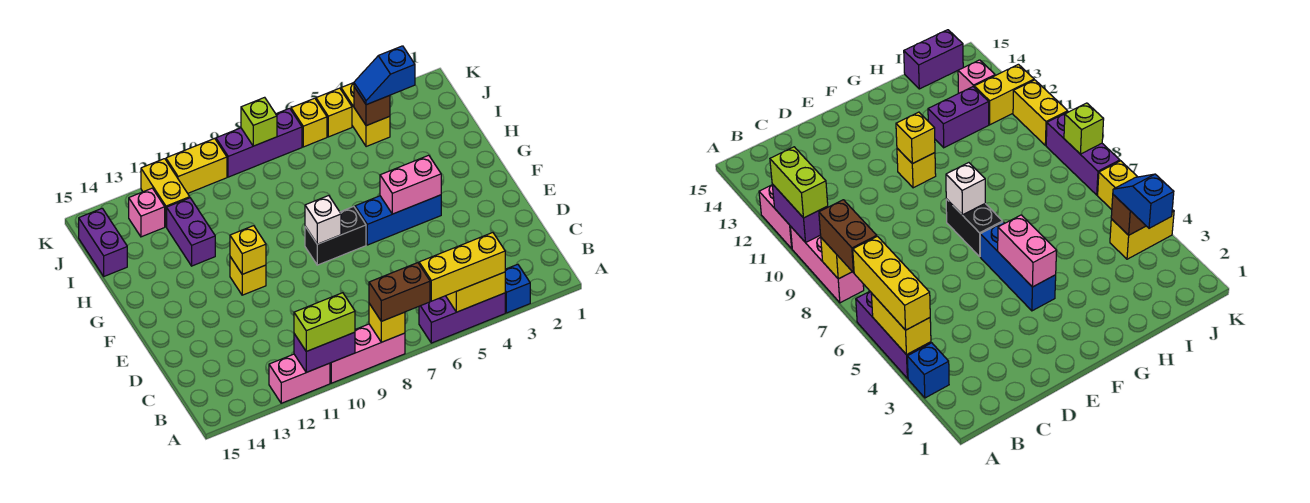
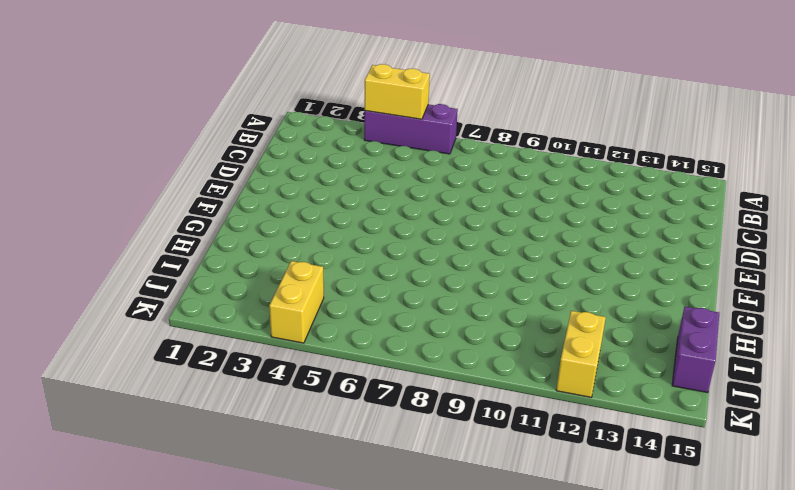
none -> blue brick A3 level 1
none -> pink brick A8:A10 level 1
none -> pink brick A11:A12 level 1

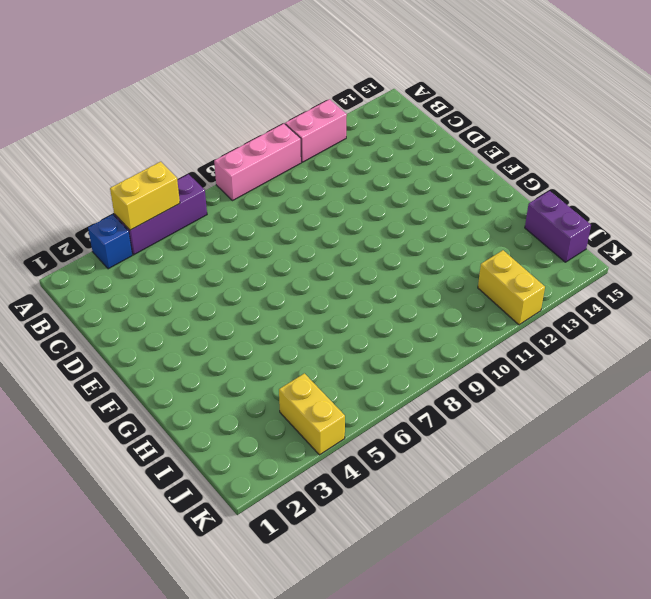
none -> blue brick F4:F6 level 1
none -> black brick F7:F8 level 1
none -> yellow brick F11 level 1

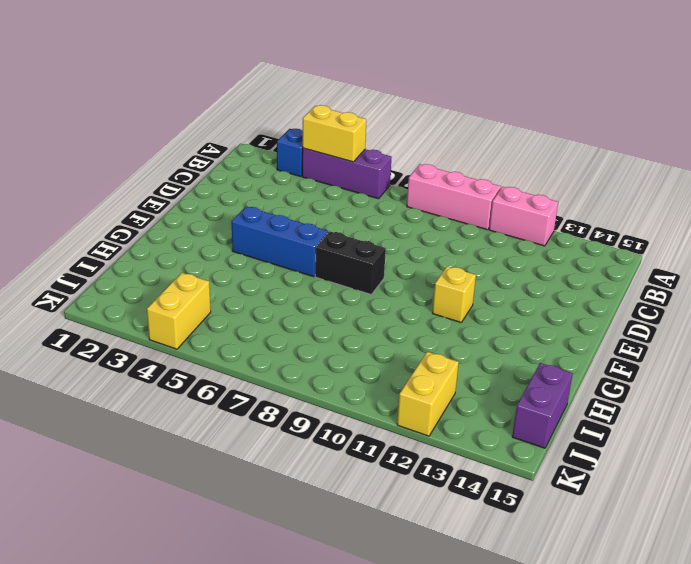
none -> purple brick H12:I12 level 1
none -> pink brick J13 level 1
none -> yellow brick K5 level 1

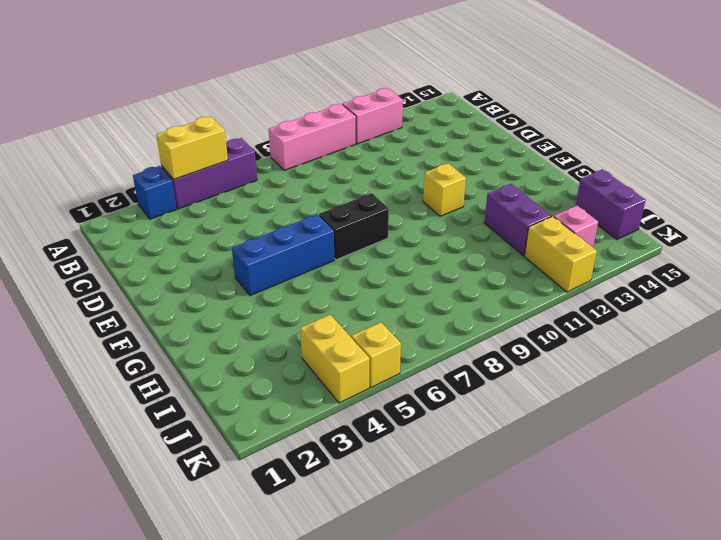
none -> yellow brick K6 level 1
none -> purple brick K7:K9 level 1
none -> yellow brick K10:K11 level 1

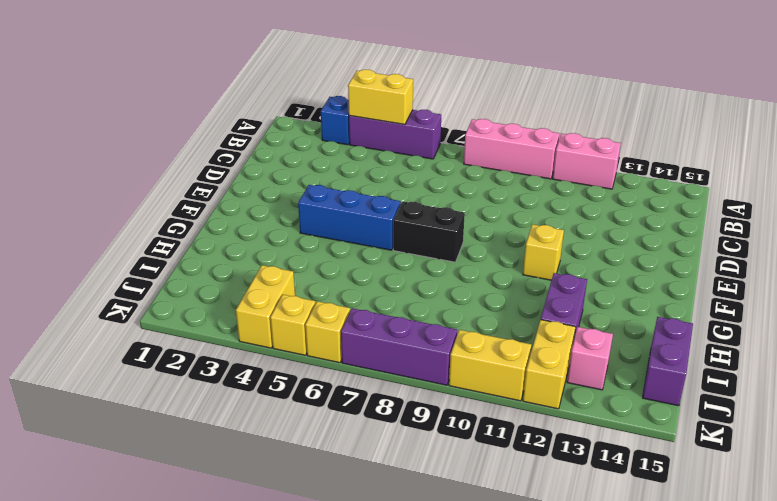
none -> yellow brick A8 level 2
none -> purple brick A10:A11 level 2
none -> pink brick F4:F5 level 2

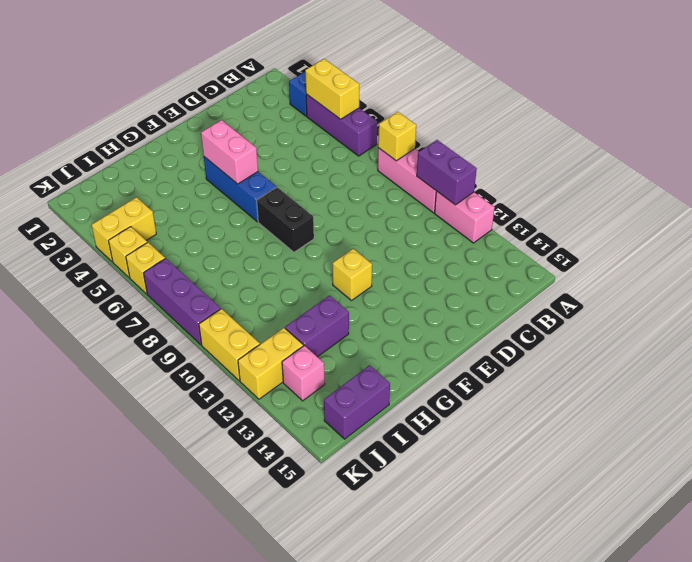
none -> white brick F8 level 2
none -> yellow brick F11 level 2
none -> brown brick J4 level 2

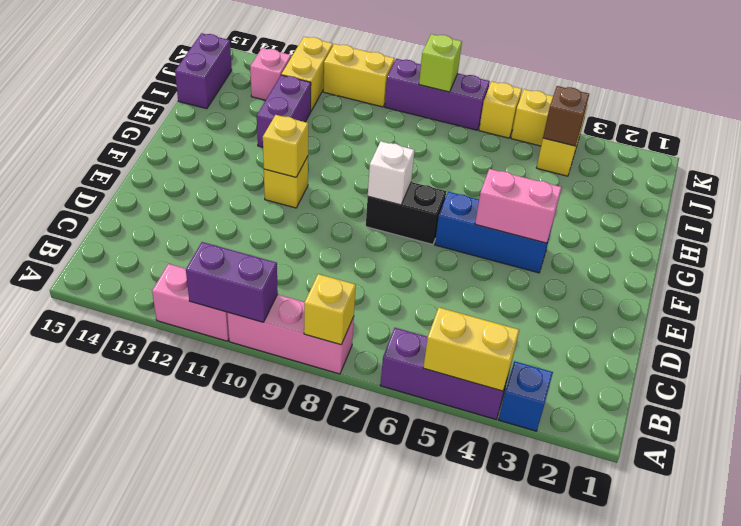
none -> yellow brick A4:A6 level 3
none -> brown brick A7:A8 level 3
none -> lime brick A10:A11 level 3

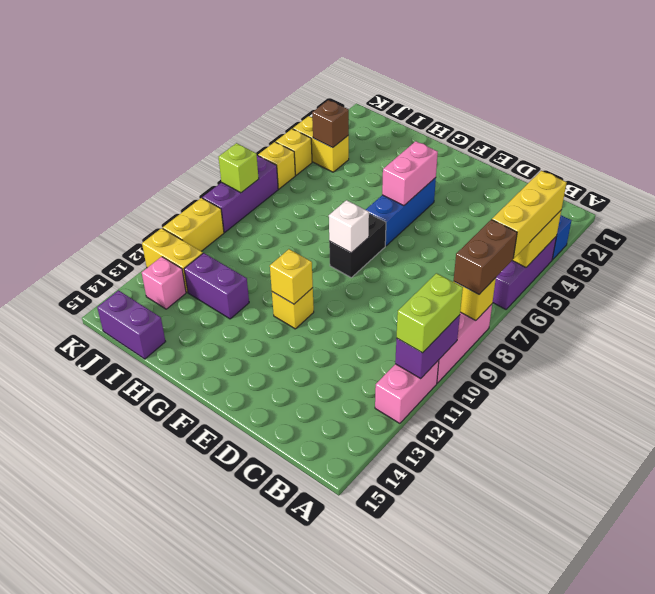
none -> blue slope J3:J4 level 3 top 3

